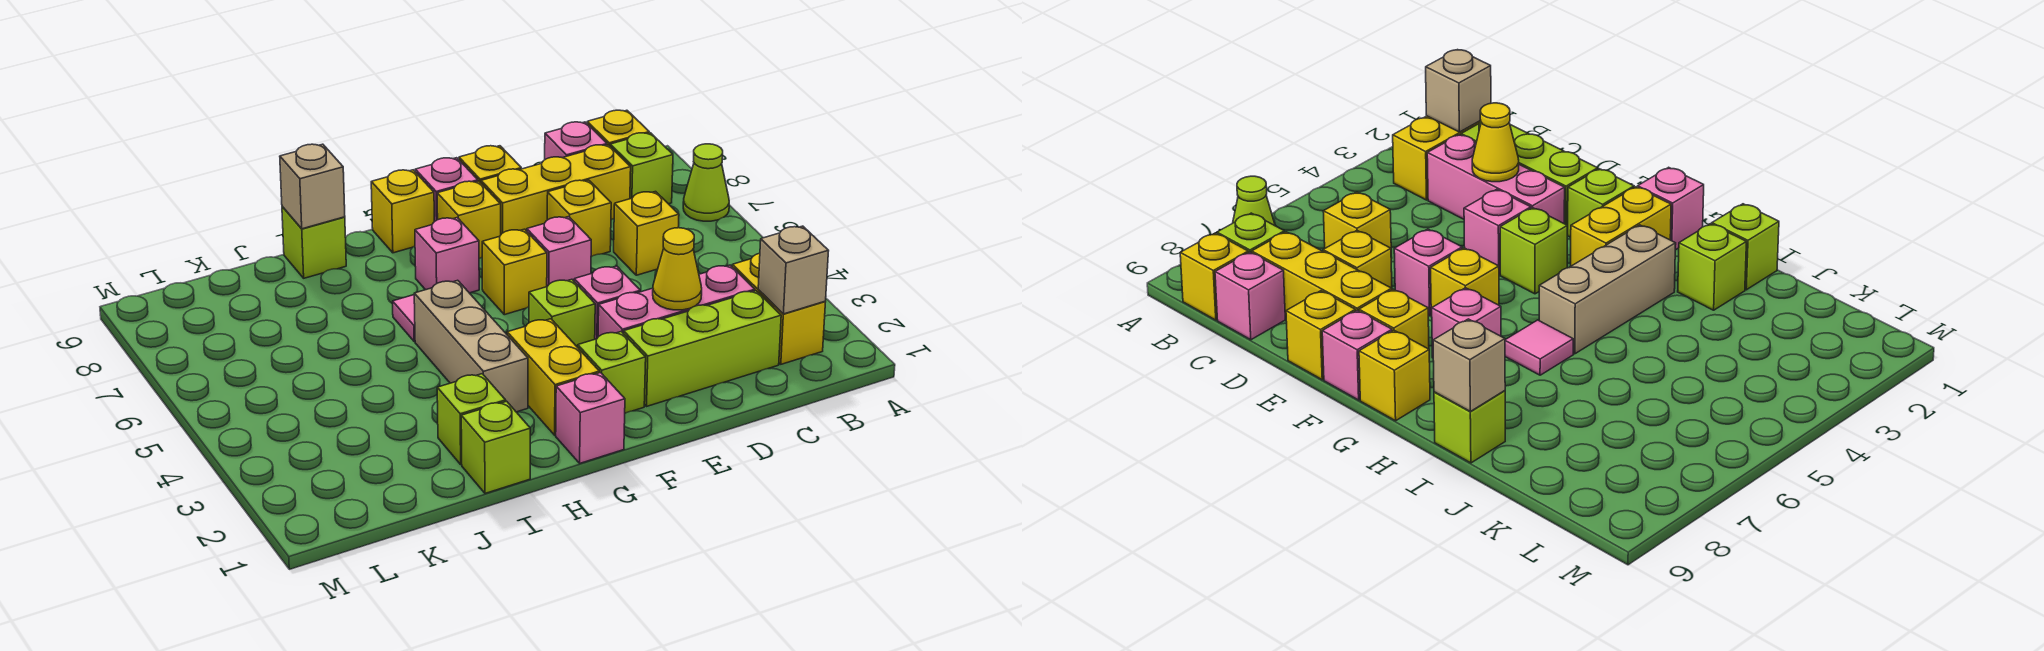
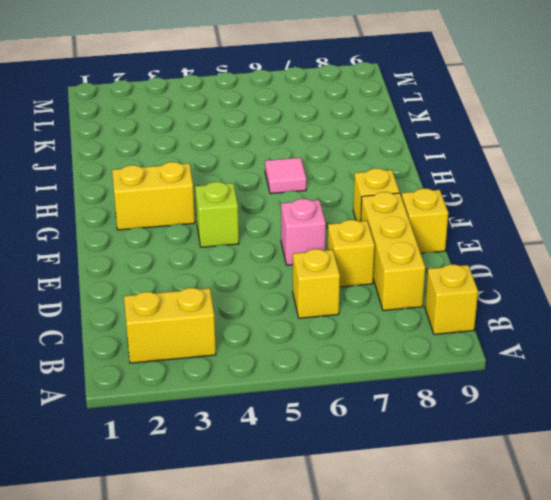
none -> lime cone A7 level 1
none -> lime brick B8 level 1
none -> lime brick C2:E2 level 1
none -> pink brick C3:E3 level 1

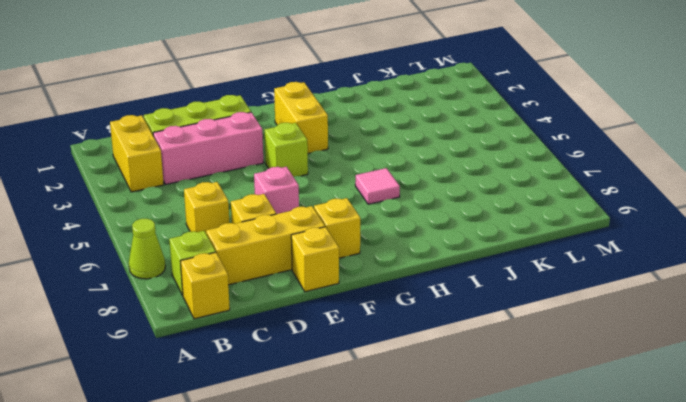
none -> pink brick C9 level 1
none -> pink brick E4 level 1
none -> lime brick F2 level 1
none -> yellow brick F6 level 1

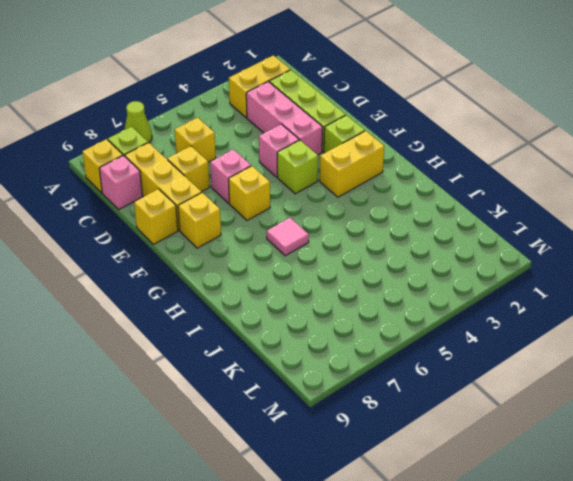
none -> pink brick F9 level 1
none -> pink brick G1 level 1
none -> pink brick G7 level 1
none -> yellow brick G9 level 1

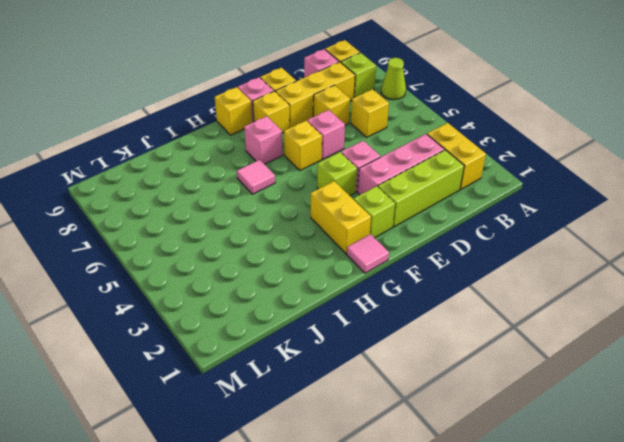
pink tile G1 level 1 -> pink brick G1 level 1
none -> tan brick H3:H5 level 1
none -> lime brick I1 level 1
none -> lime brick I2 level 1
none -> lime brick I9 level 1

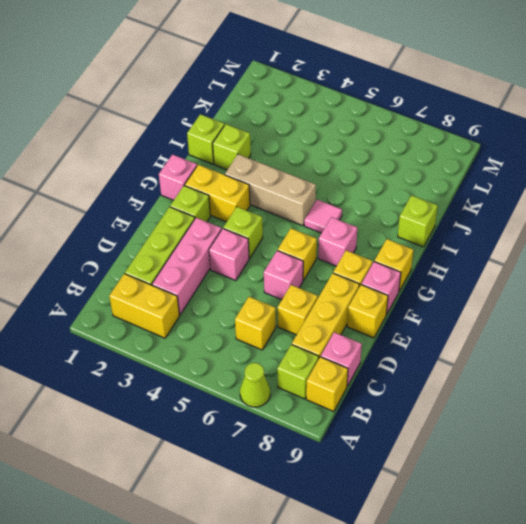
none -> tan brick B2 level 2
none -> yellow cone D3 level 2
none -> tan brick I9 level 2

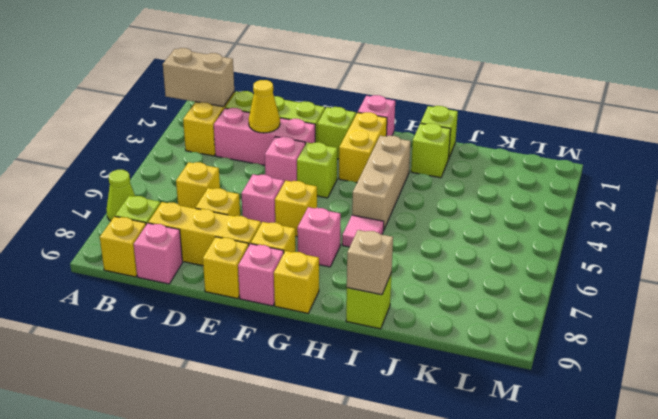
tan brick A2:B2 level 2 -> tan brick B2 level 2

